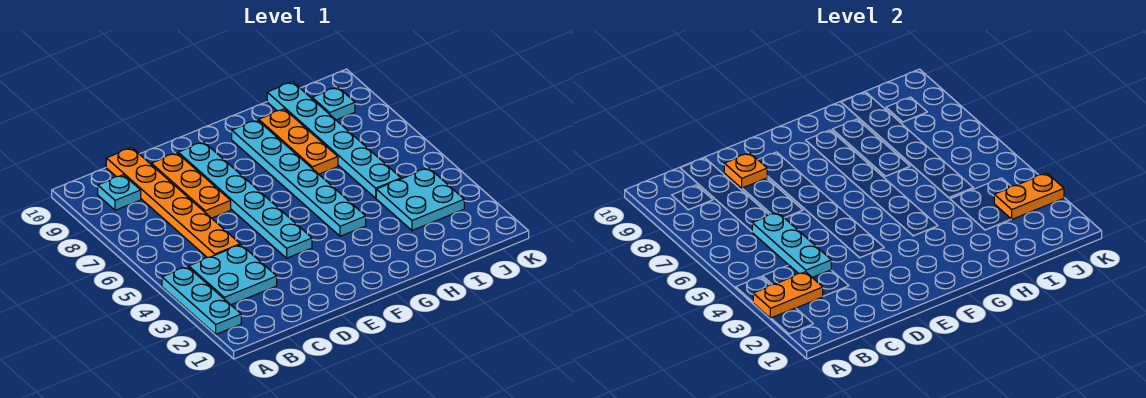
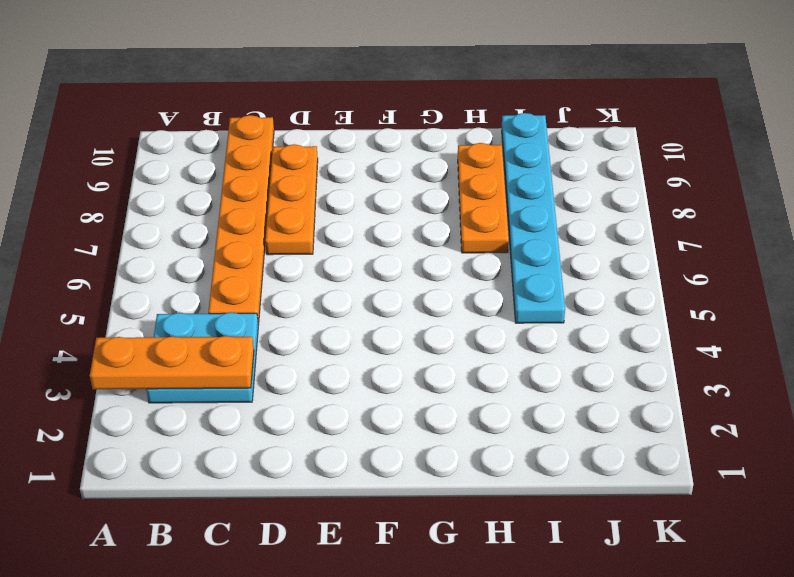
orange plate A3:C3 level 2 -> orange plate A3:B3 level 2
none -> cyan plate A2:A4 level 1
none -> cyan plate B9 level 1
none -> cyan plate E4:E9 level 1

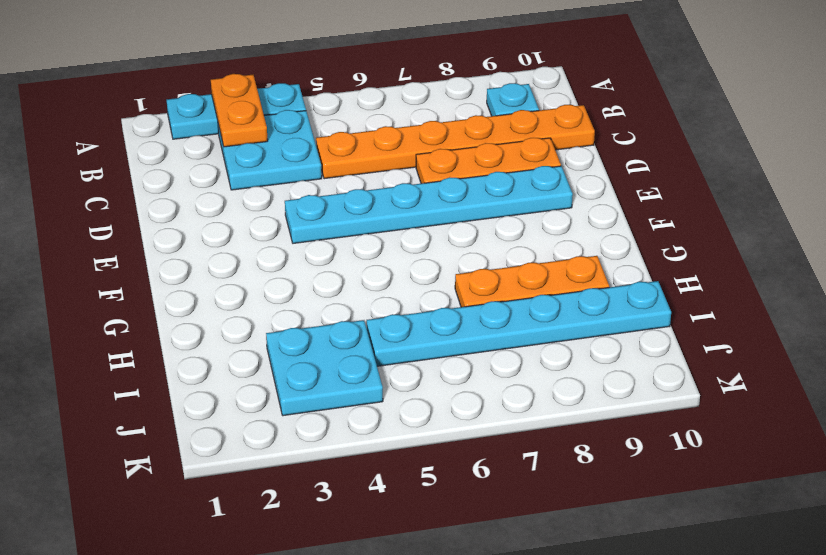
none -> cyan plate G4:G9 level 1
none -> cyan plate J9 level 1
none -> cyan plate C4:C6 level 2

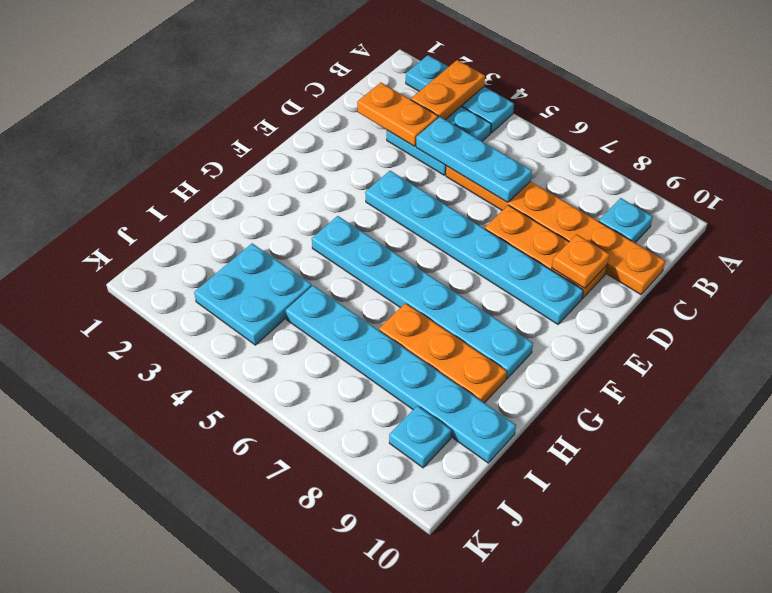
orange plate C2:C3 level 2 -> orange plate J3:K3 level 2

